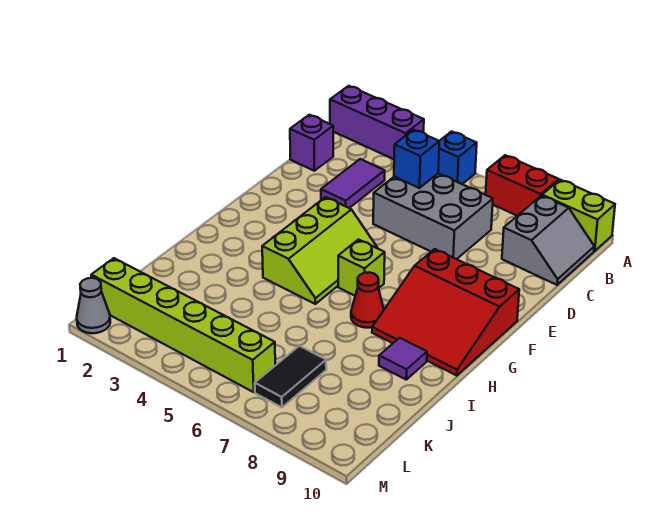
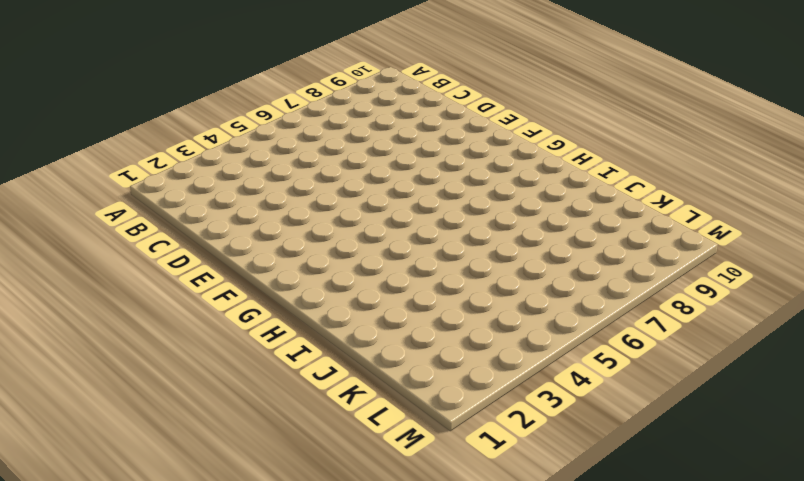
none -> purple brick A1:A3 level 1
none -> blue brick A5 level 1
none -> red brick A7:A8 level 1

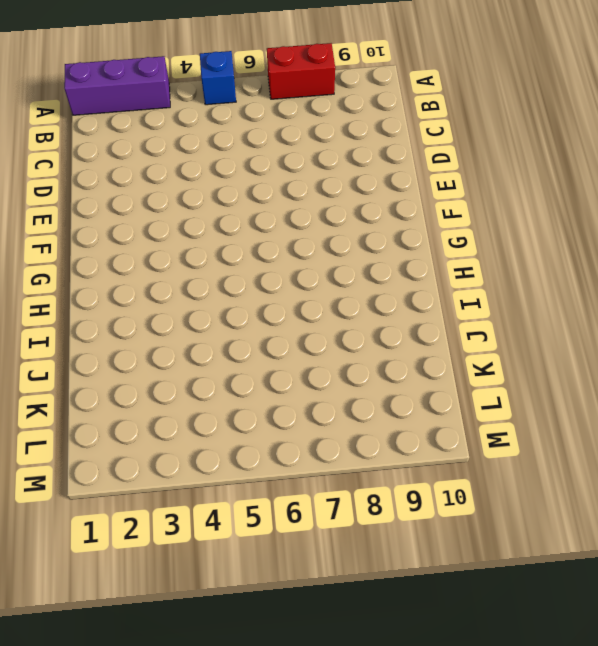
none -> lime brick A9:A10 level 1
none -> grey slope B9:C10 level 1 top 9
none -> purple brick C1 level 1

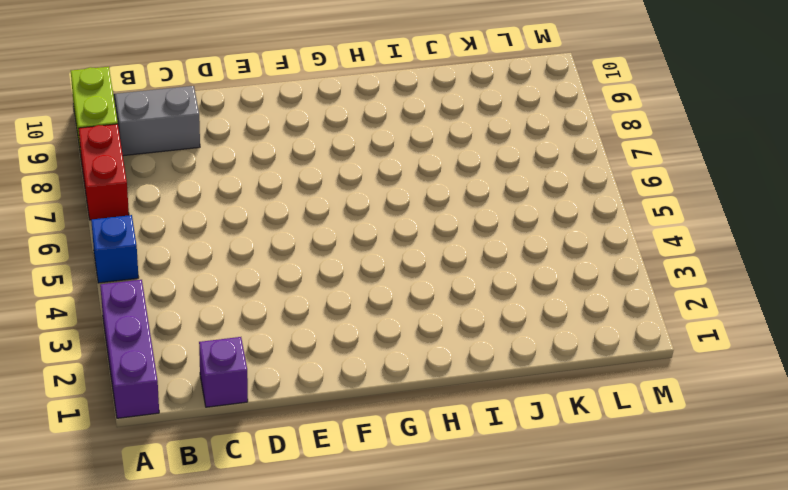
none -> purple tile C3:D3 level 1
none -> grey brick C5:D7 level 1
none -> lime slope F4:H5 level 1 top 4

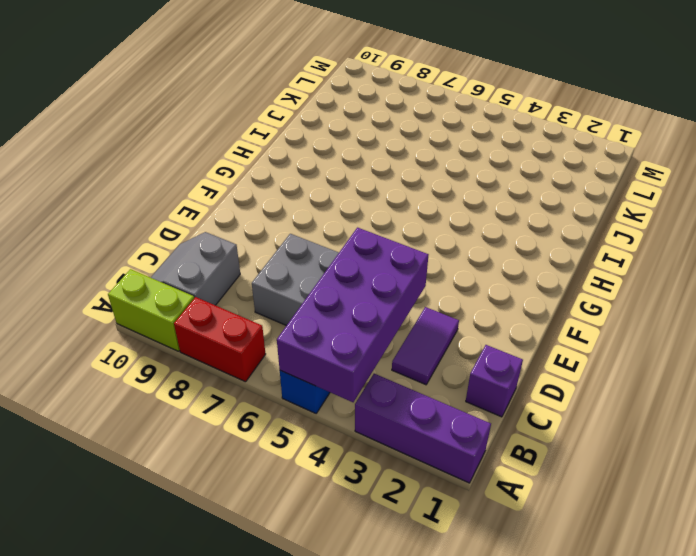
purple brick A4:D5 level 2 -> blue brick C5 level 2
none -> lime slope F4:H5 level 1 top 4
none -> red slope F8:H10 level 1 top F
none -> lime brick G6 level 1

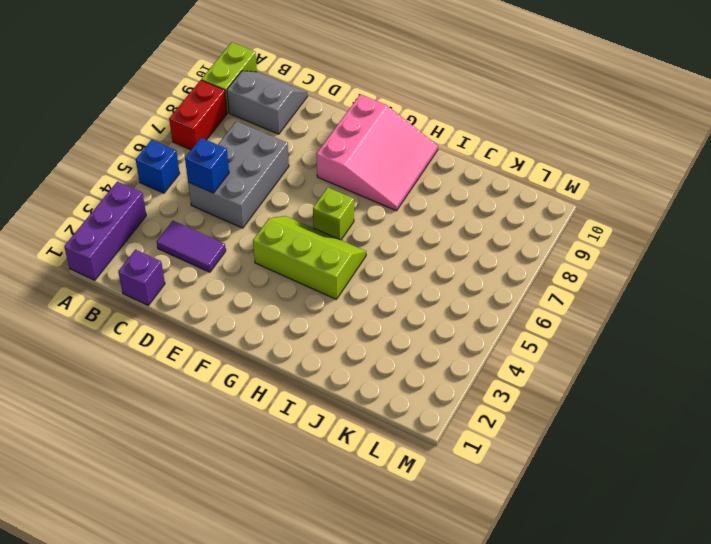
pink slope F8:H10 level 1 top F -> red slope F8:H10 level 1 top F
none -> red cone H7 level 1
none -> purple tile I9 level 1
none -> black tile K7:L7 level 1

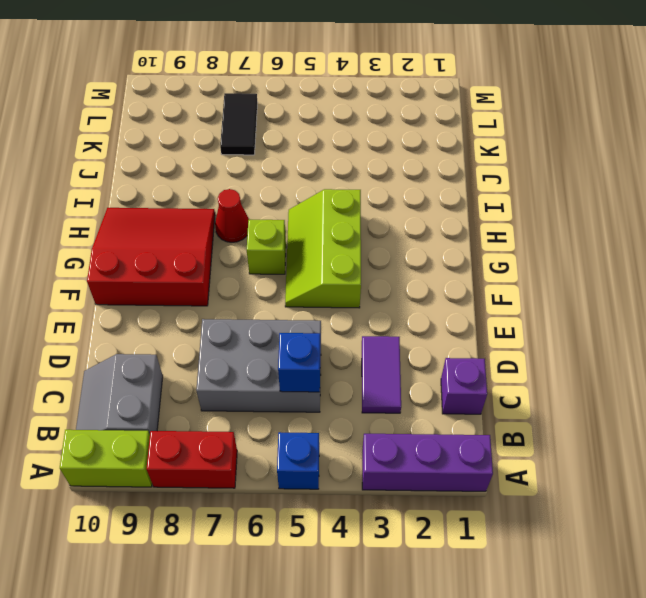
none -> purple tile I9 level 1
none -> lime brick L1:L6 level 1
none -> grey cone M1 level 1

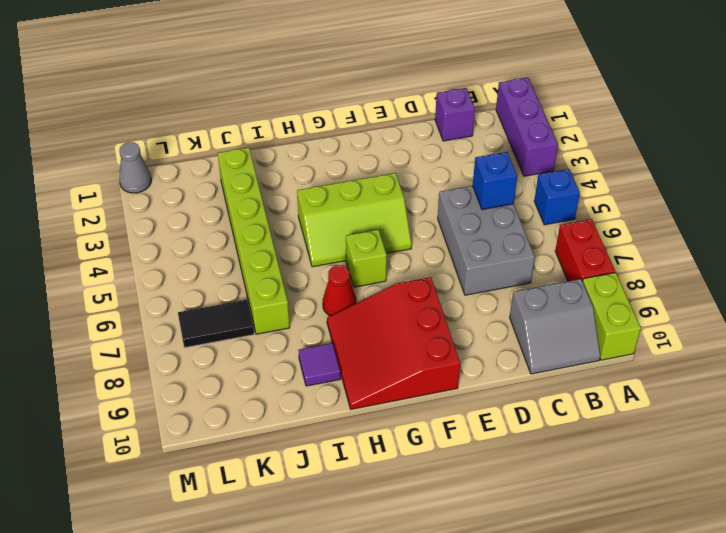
lime brick J2:J7 level 1 -> lime brick L1:L6 level 1
none -> purple tile C3:D3 level 1

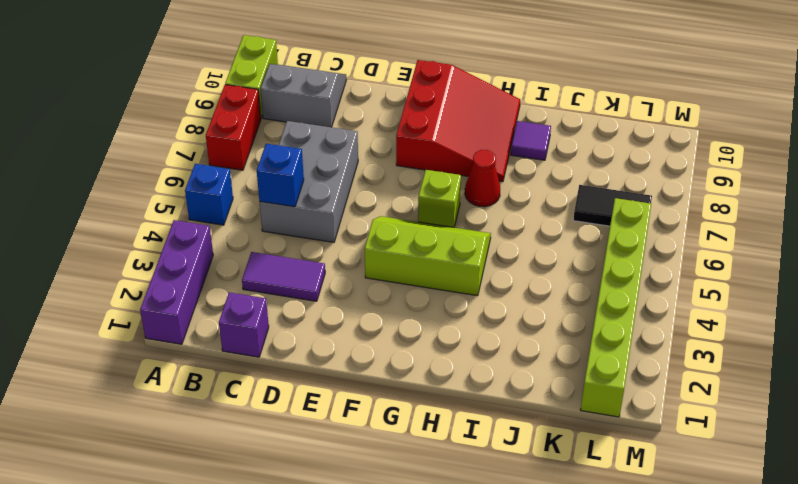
none -> grey cone M1 level 1

